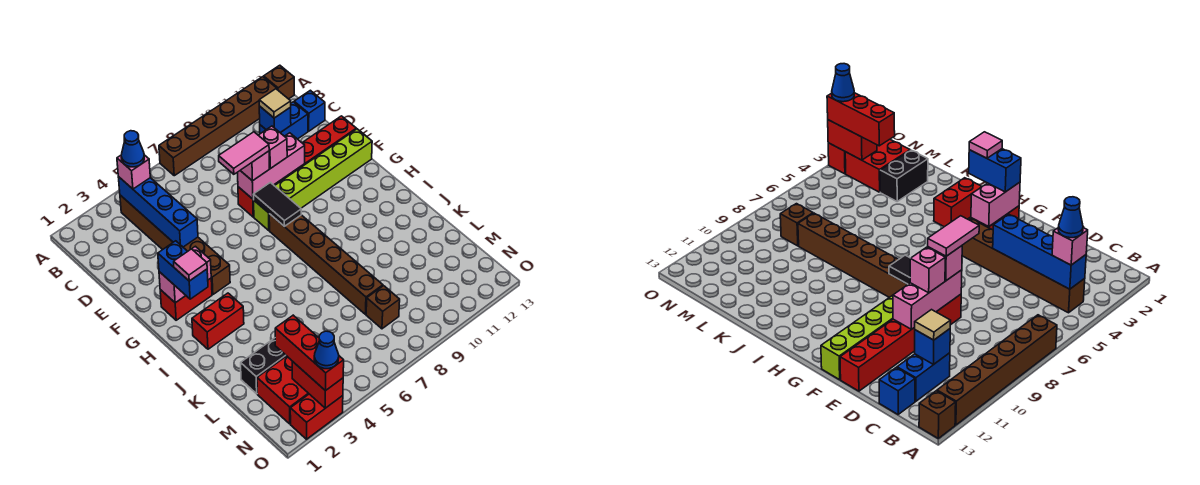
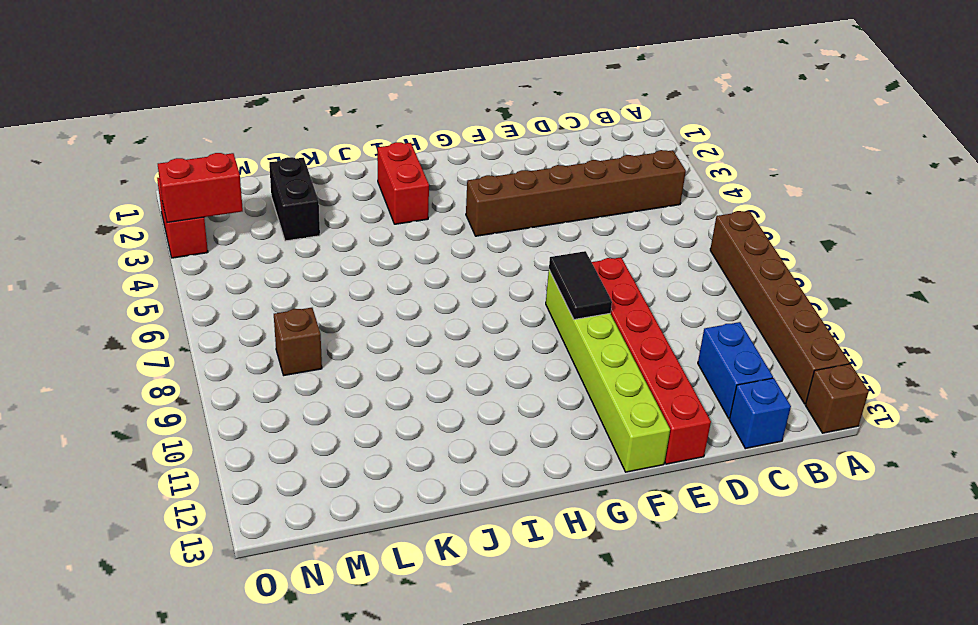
black tile F8:F9 level 2 -> black tile F8:G8 level 2
none -> red brick G2:G3 level 1
none -> brown brick G8:L8 level 1
none -> red brick M2:N3 level 1
none -> blue brick B4:E4 level 2

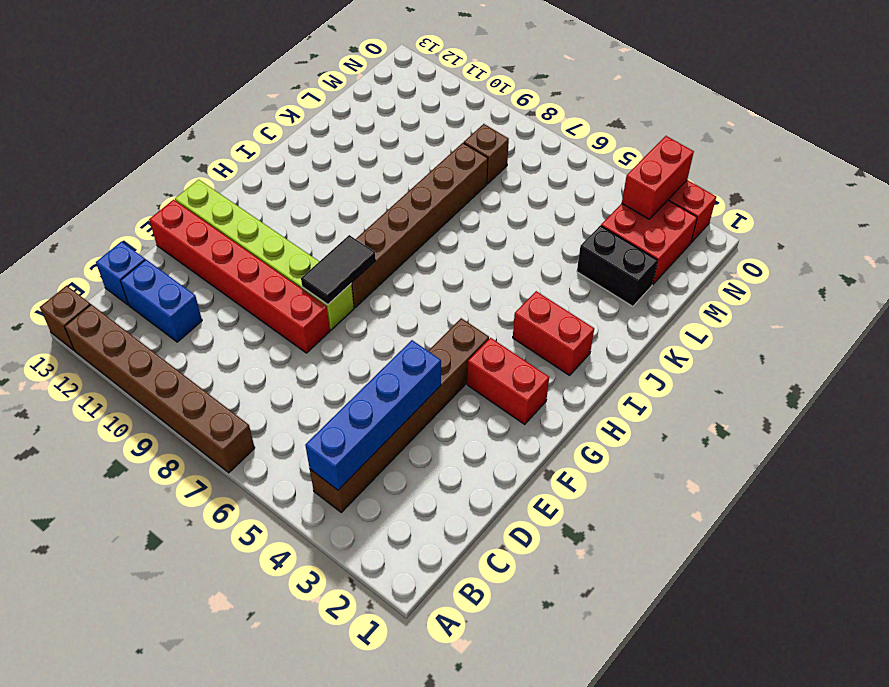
none -> blue brick C11 level 2
none -> pink brick E8:E10 level 2
none -> pink brick G2:G3 level 2
none -> pink brick B4 level 3

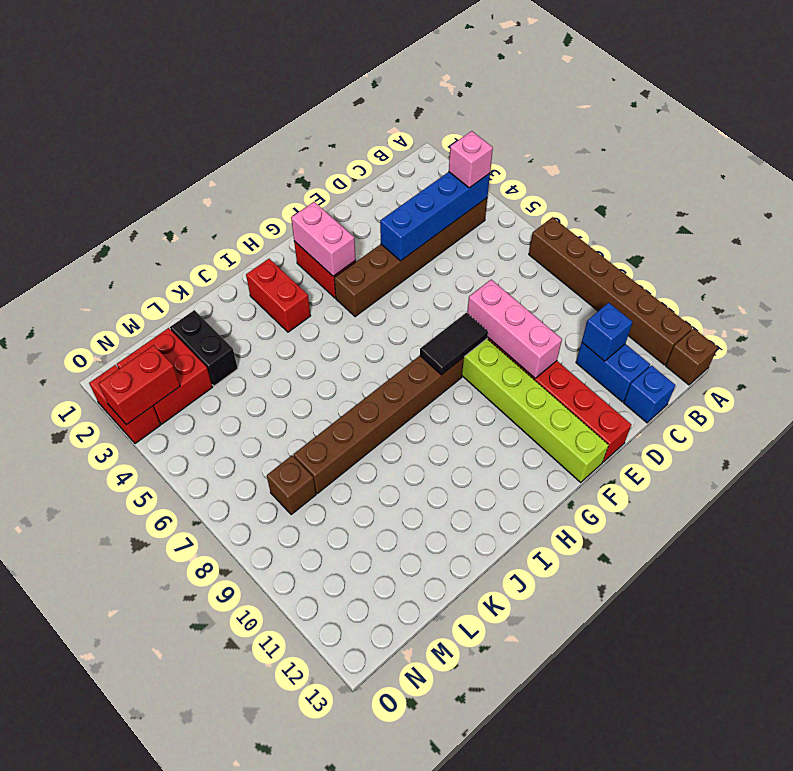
none -> tan tile C11 level 3
none -> pink brick E8 level 3
none -> pink brick E9 level 3
none -> blue brick G2:H2 level 3

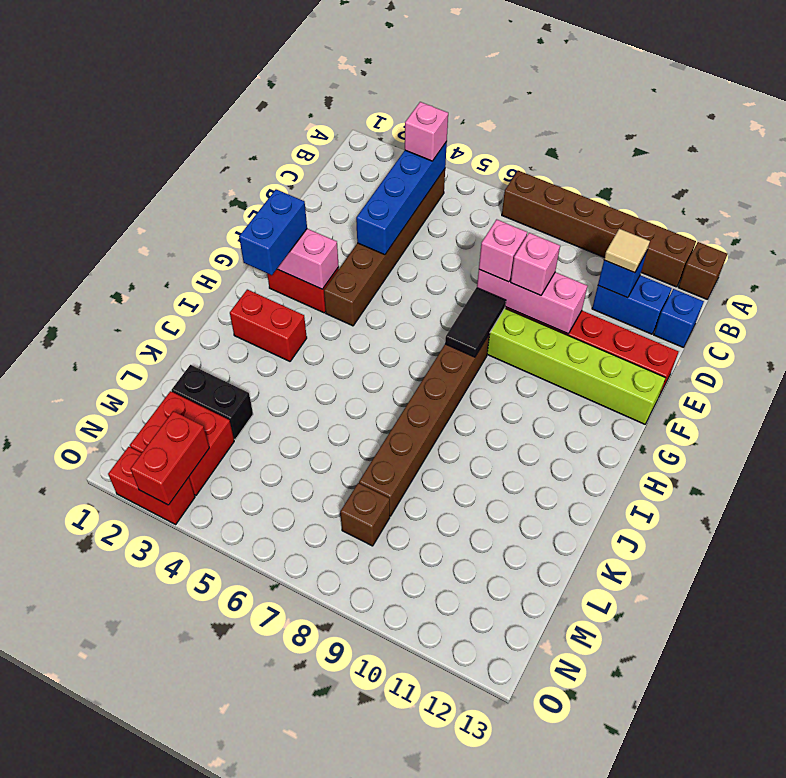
none -> red brick M3:O3 level 3
none -> blue cone B4 level 4
none -> pink tile E7:E8 level 4
none -> pink tile H2 level 4

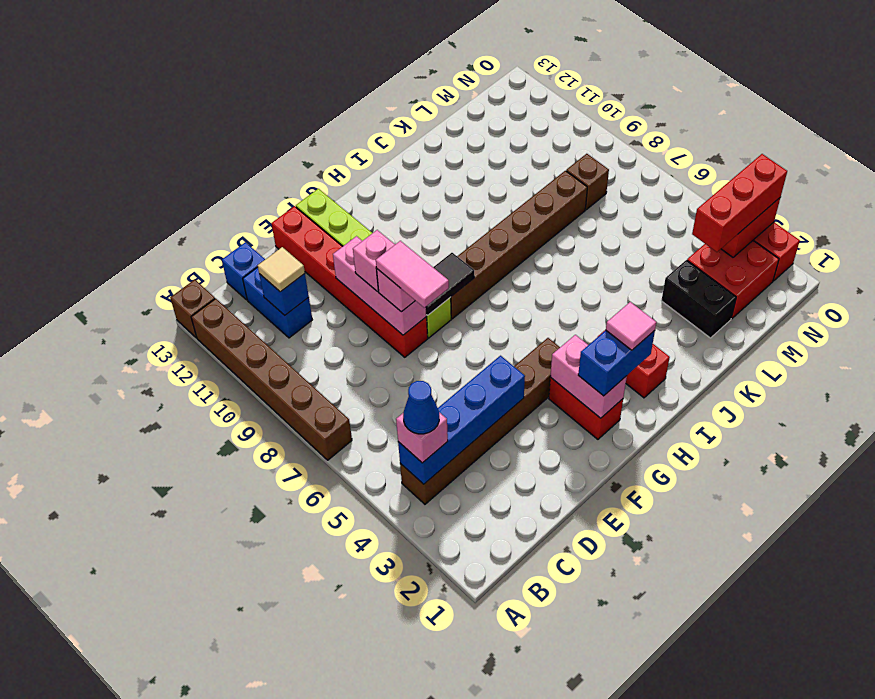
none -> blue cone O3 level 4

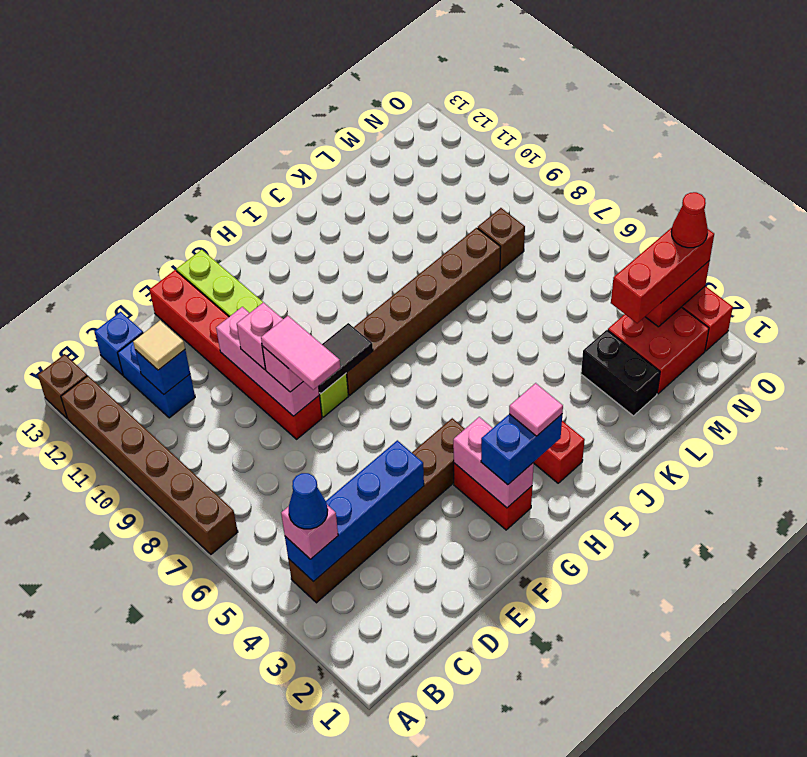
red cone O3 level 4 -> blue cone O3 level 4

